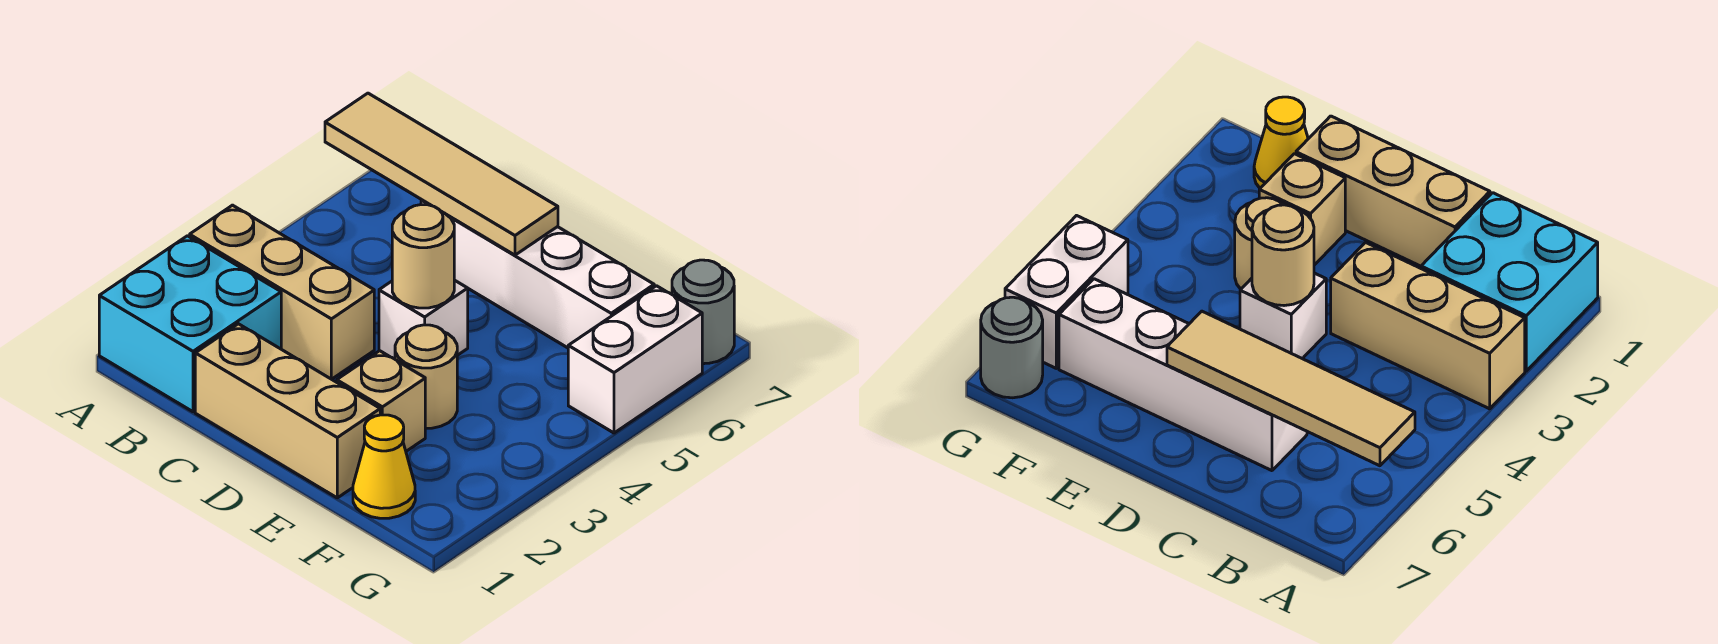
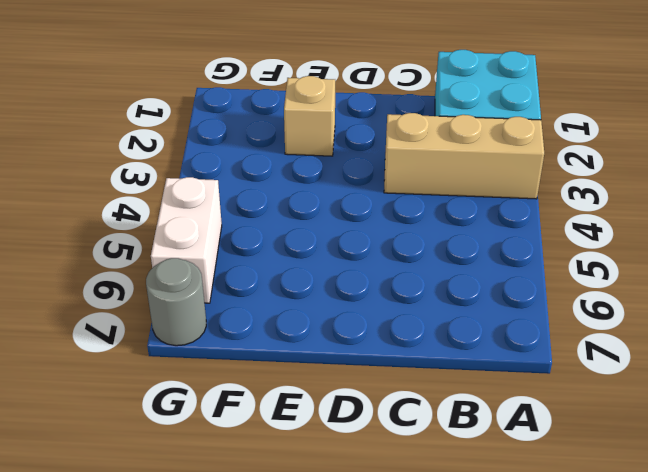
none -> tan brick C1:E1 level 1
none -> white brick C6:F6 level 1
none -> white brick D4 level 1

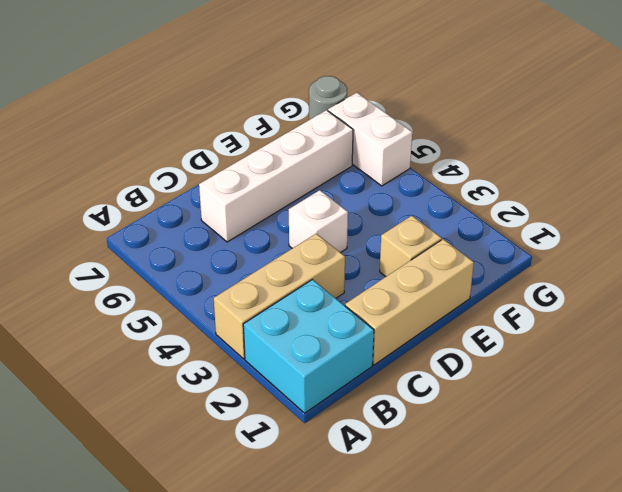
none -> tan round brick E3 level 1
none -> yellow cone F1 level 1
none -> tan tile A6:D6 level 2

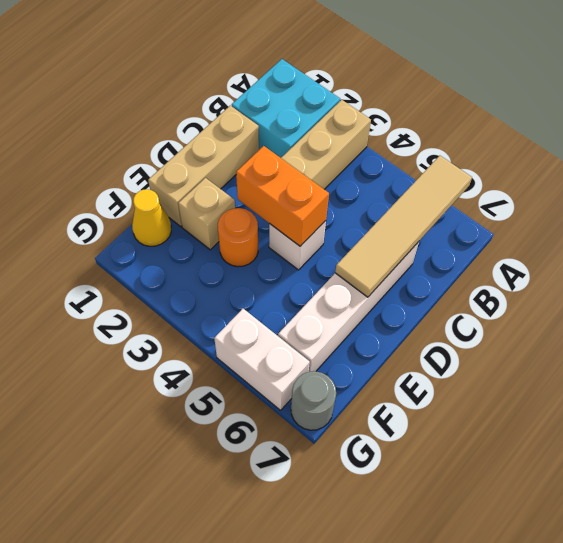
orange brick D3:D4 level 2 -> tan round brick D4 level 2
orange round brick E3 level 1 -> tan round brick E3 level 1

